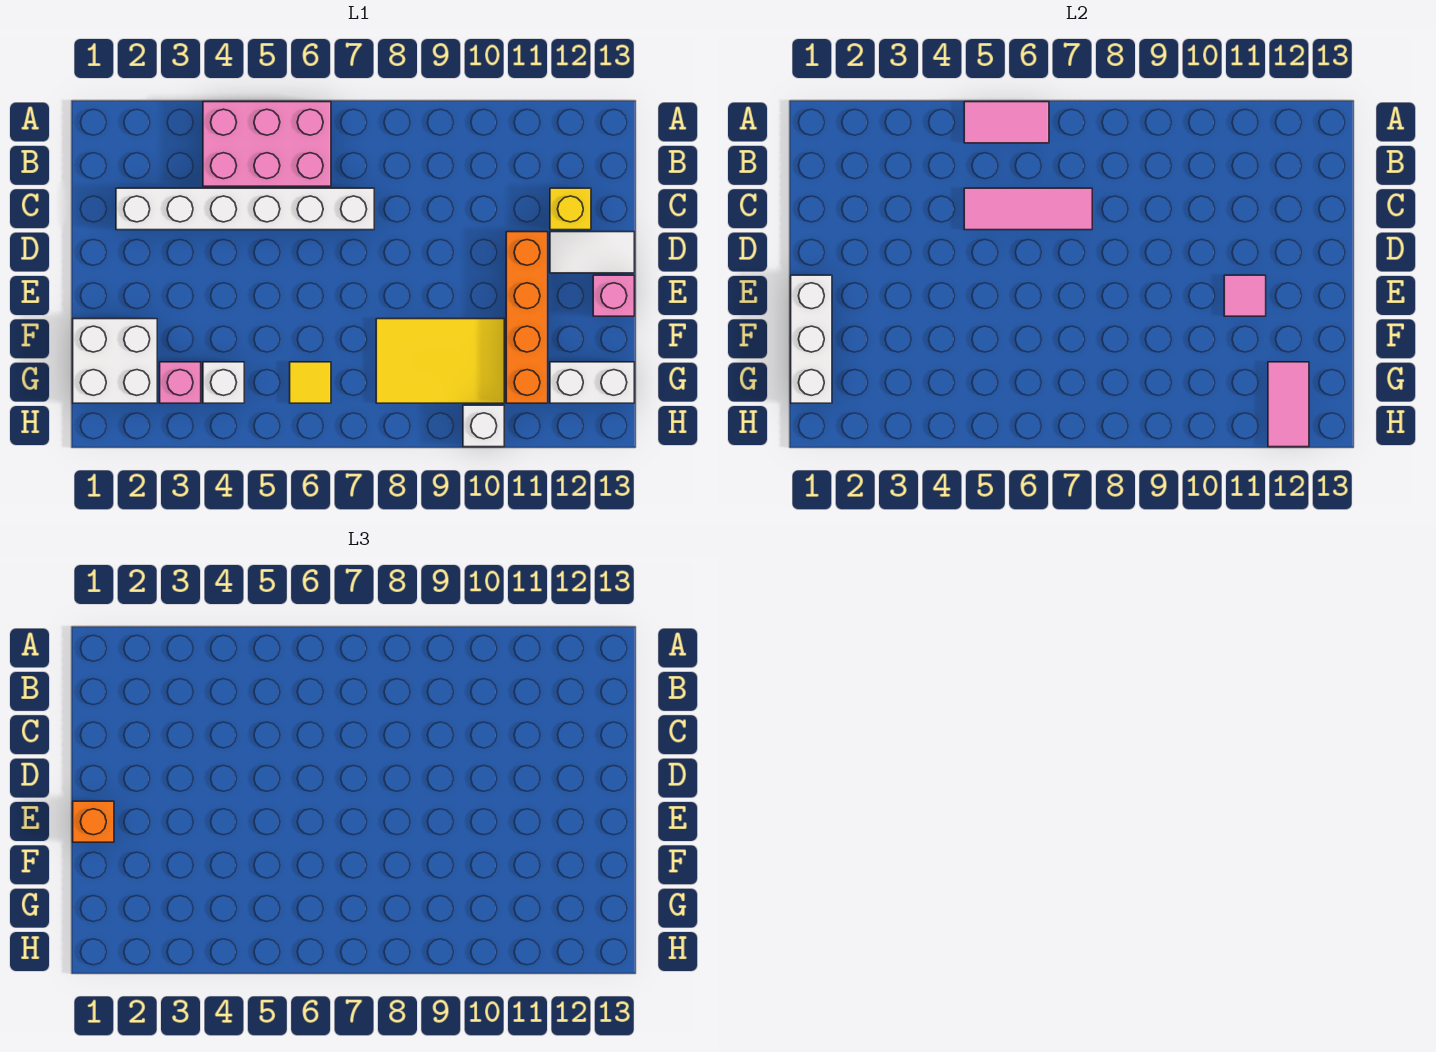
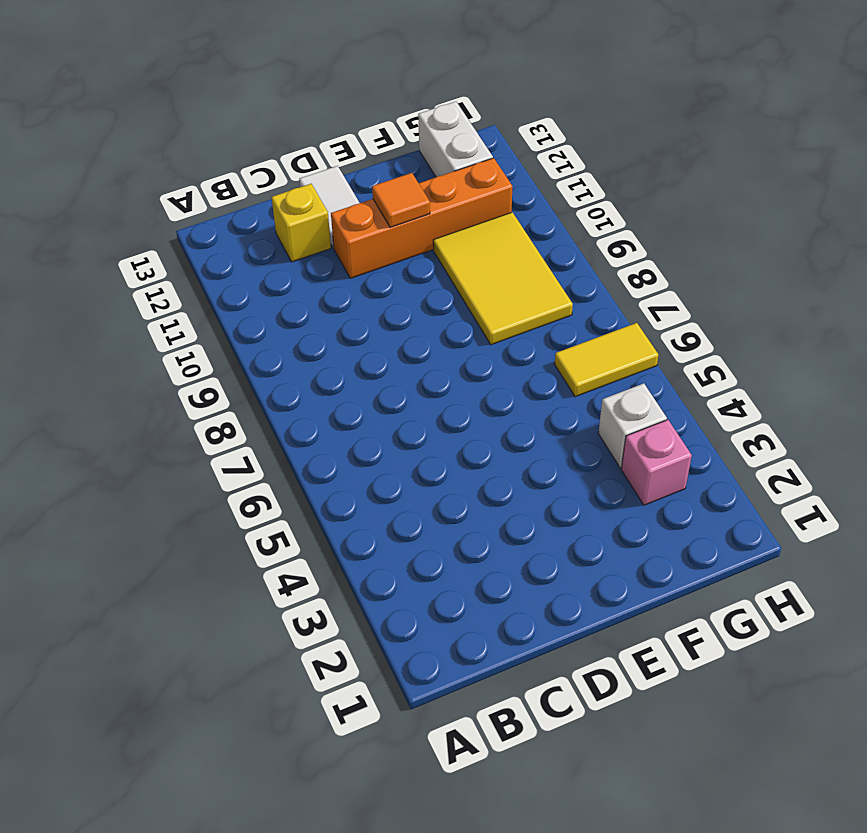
orange tile E11 level 2 -> pink tile E11 level 2
yellow tile G6:H6 level 1 -> yellow tile G6 level 1
none -> pink brick A4:B6 level 1
none -> white brick C2:C7 level 1
none -> pink brick E13 level 1

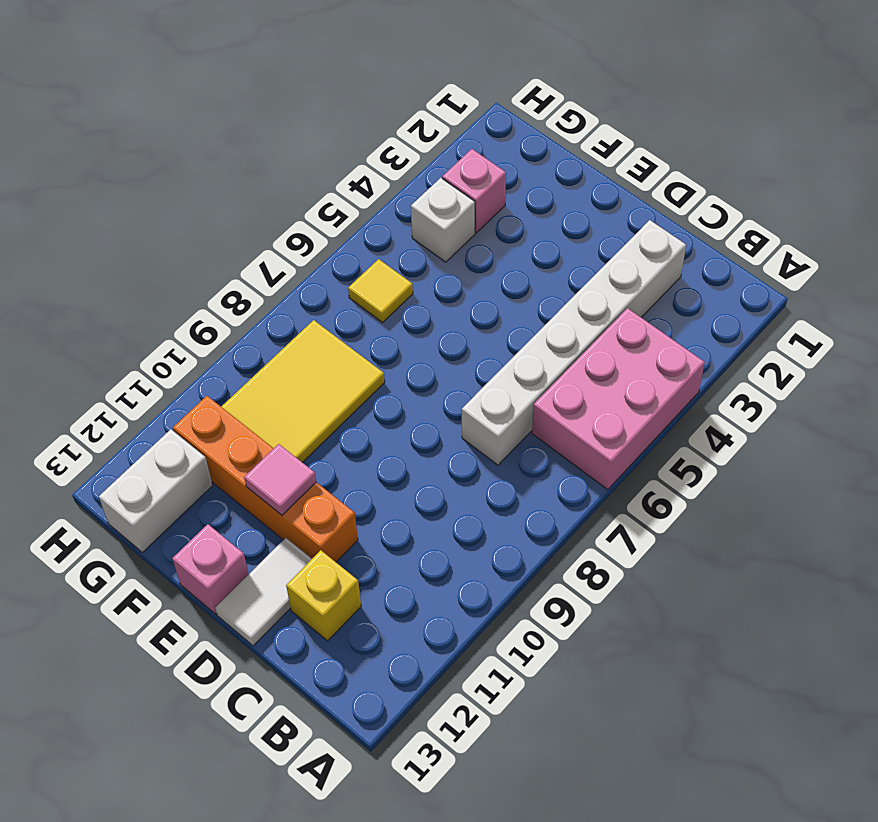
none -> white brick F1:G2 level 1
none -> white brick H10 level 1
none -> pink tile A5:A6 level 2

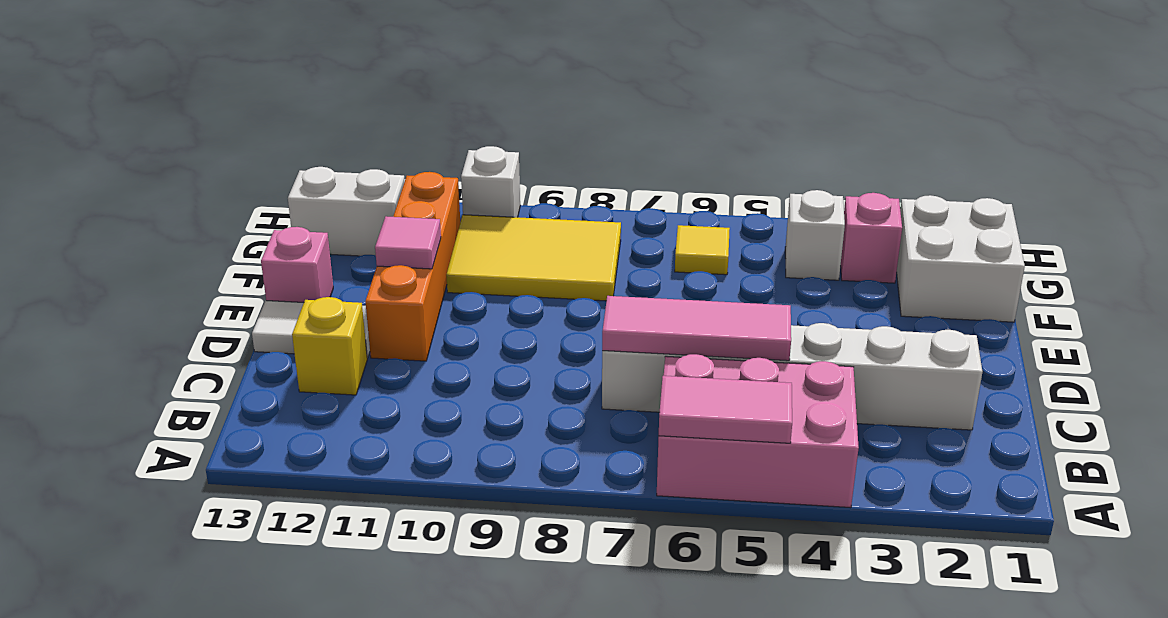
none -> white brick E1:G1 level 2
none -> pink tile G12:H12 level 2
none -> orange brick E1 level 3

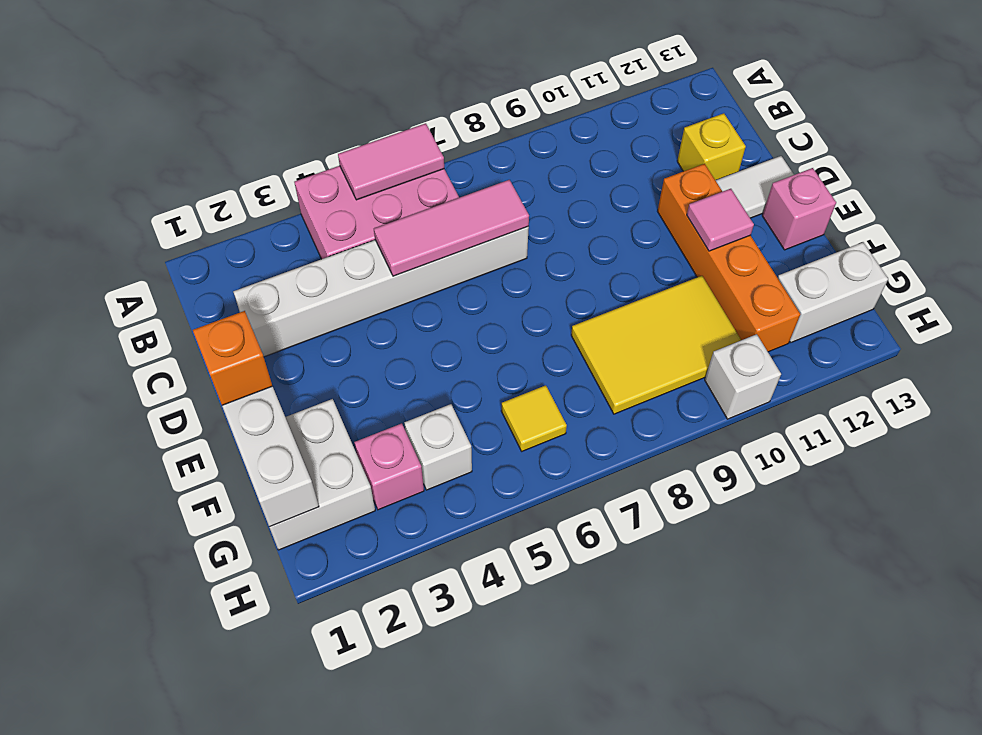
none -> pink tile G12:H12 level 2

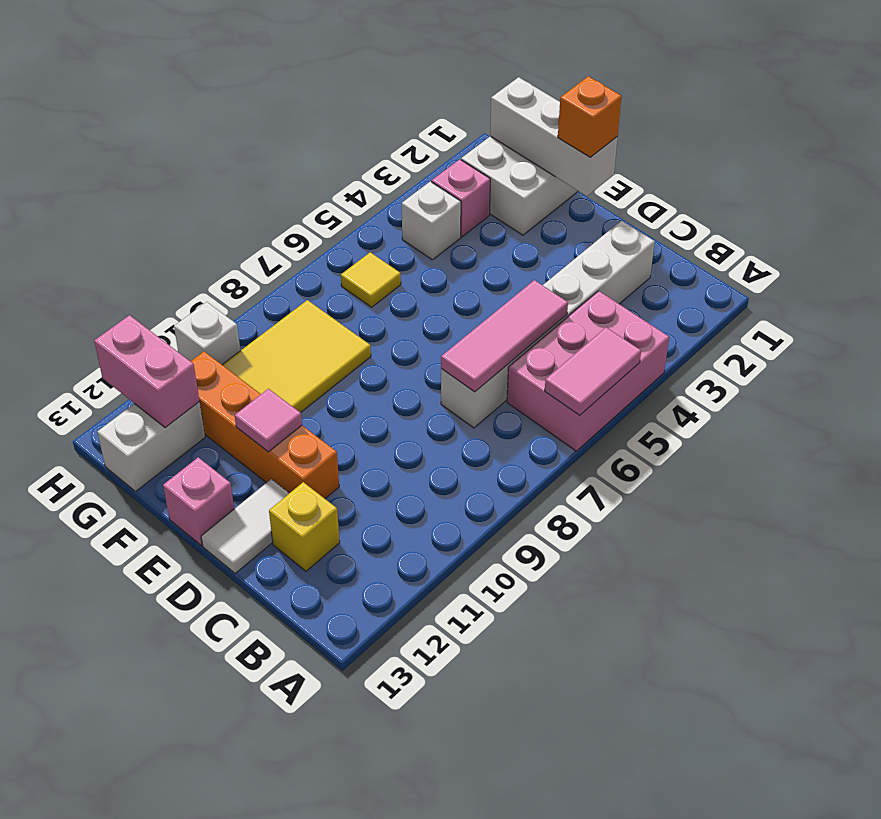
pink brick G12:H12 level 2 -> pink tile G12:H12 level 2

